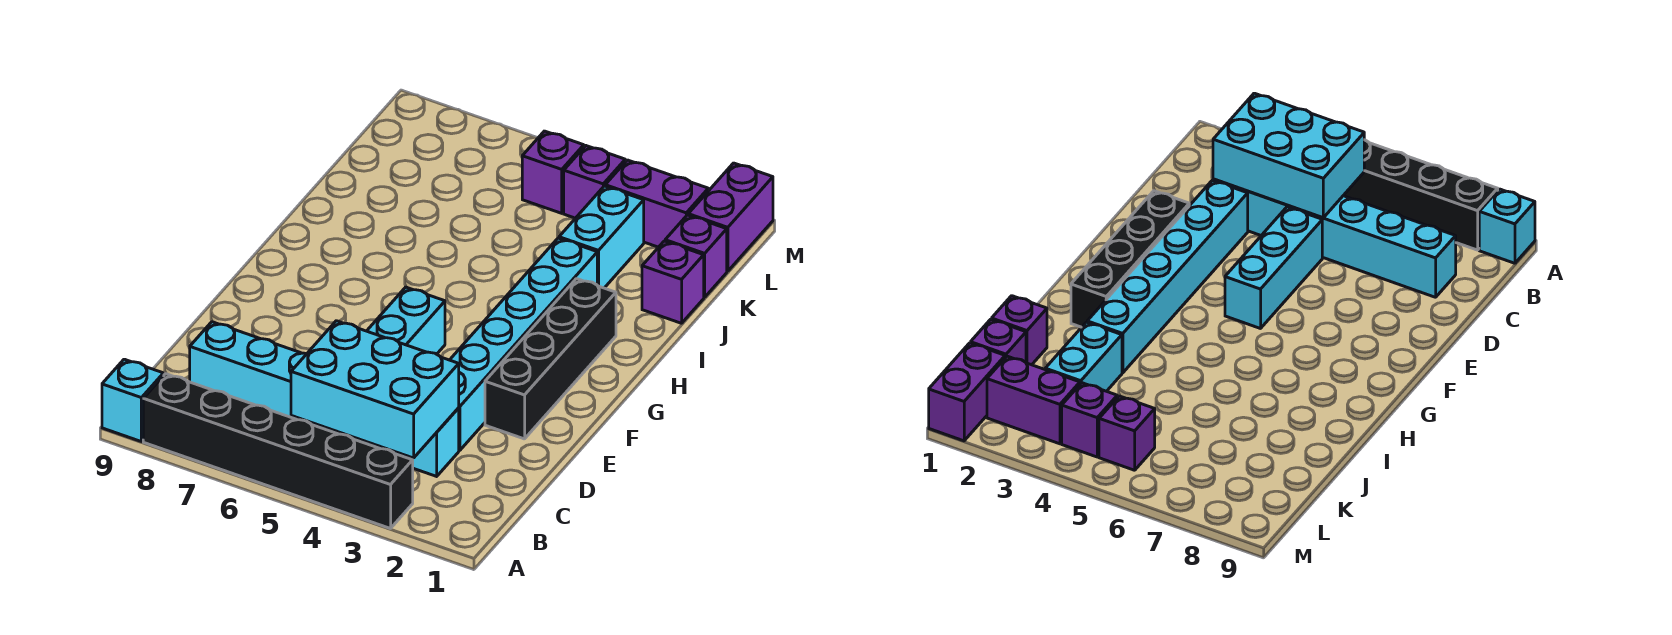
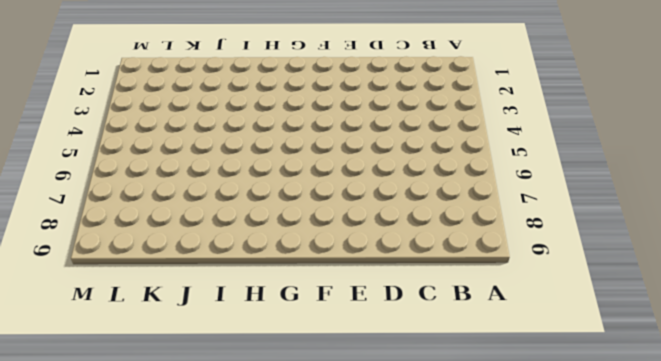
none -> black brick A3:A8 level 1
none -> cyan brick A9 level 1
none -> cyan brick C3:C8 level 1

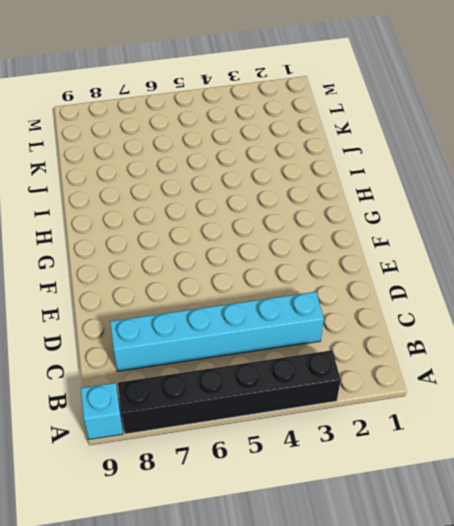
none -> cyan brick D3:I3 level 1
none -> cyan brick D5:F5 level 1
none -> black brick E2:H2 level 1

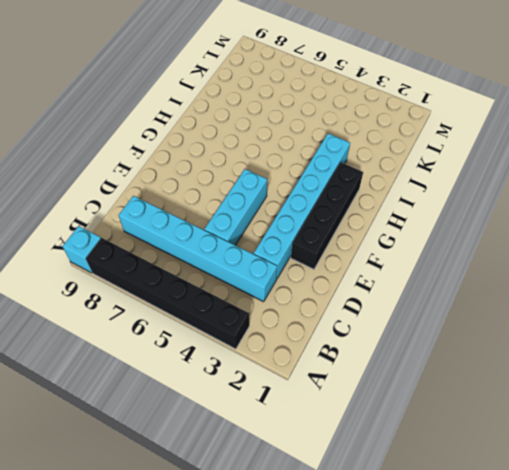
none -> purple brick J1 level 1
none -> cyan brick J3:K3 level 1
none -> purple brick K1 level 1

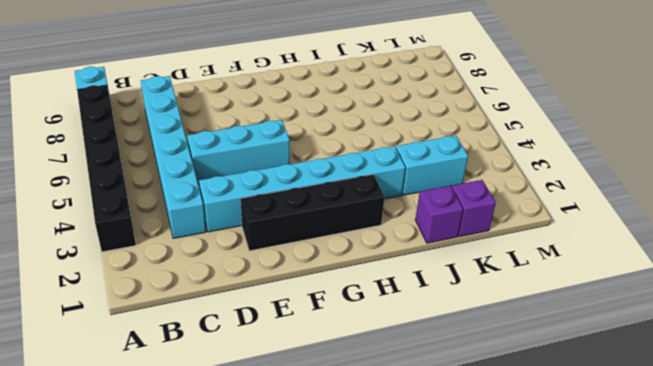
none -> purple brick L1:M1 level 1
none -> purple brick L2:L3 level 1
none -> purple brick L4 level 1

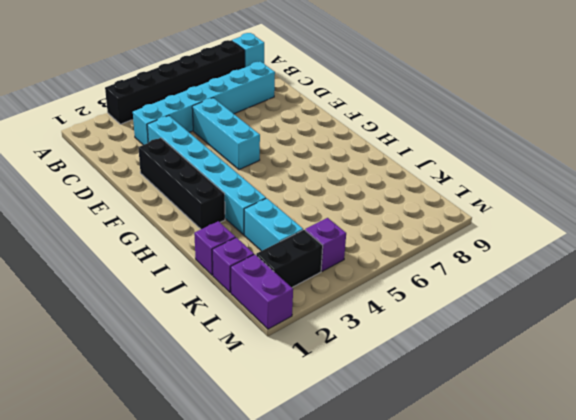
black brick L2:L3 level 1 -> purple brick L2:L3 level 1
none -> purple brick L5 level 1
none -> cyan brick B3:C5 level 2

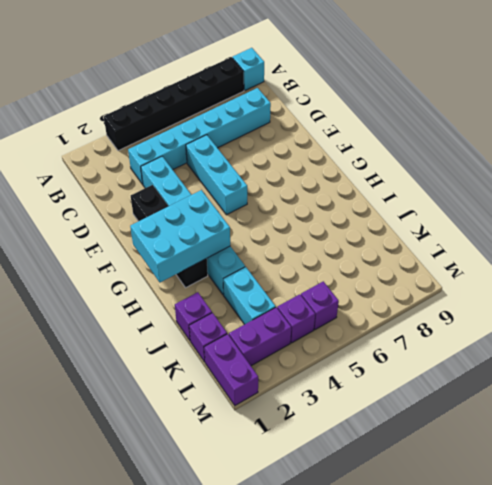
cyan brick G1:H3 level 2 -> cyan brick B3:C5 level 2

